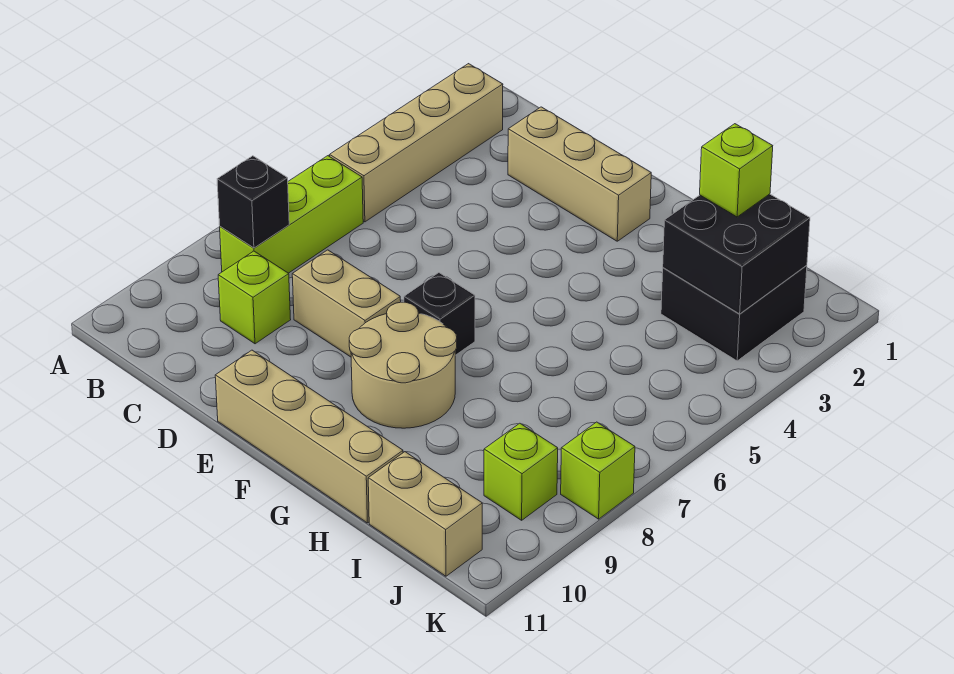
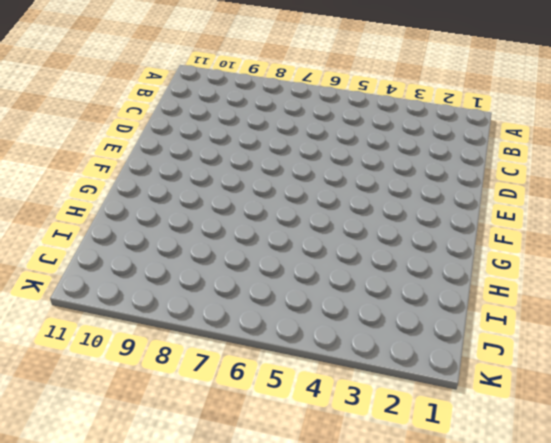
none -> tan brick B2:B5 level 1
none -> lime brick B6:B8 level 1
none -> lime brick C9 level 1

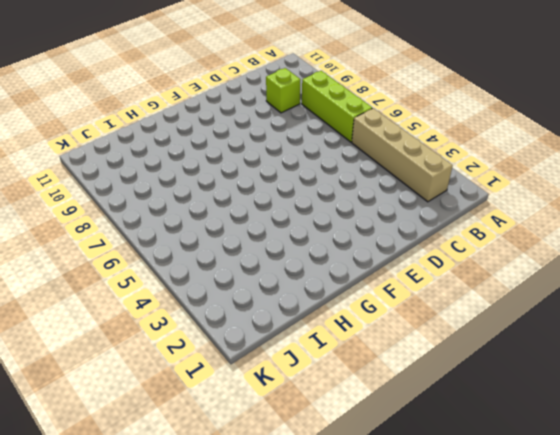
none -> tan brick D2:F2 level 1
none -> tan brick D8:E8 level 1
none -> tan brick E11:H11 level 1

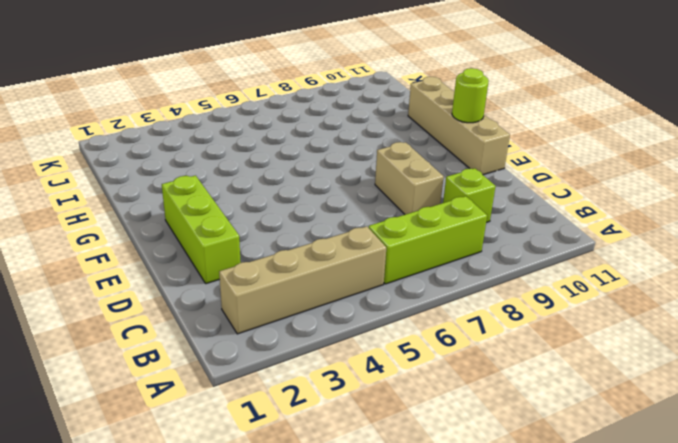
lime brick D2:F2 level 1 -> tan brick D2:F2 level 1
lime round brick F11 level 2 -> none
none -> black brick F7 level 1
none -> tan round brick F8:G9 level 1
none -> black brick I2:J3 level 1

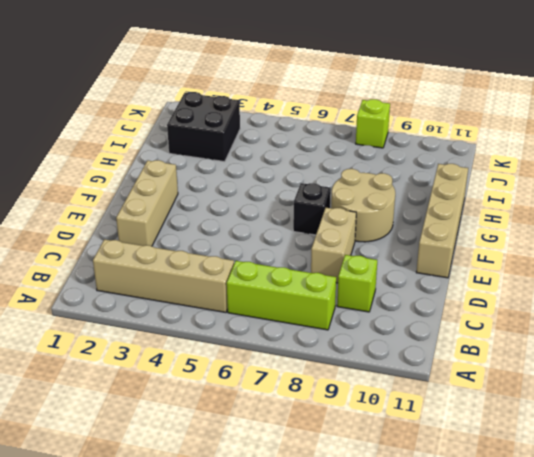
none -> tan brick I11:J11 level 1
none -> lime brick J9 level 1
none -> black brick B8 level 2

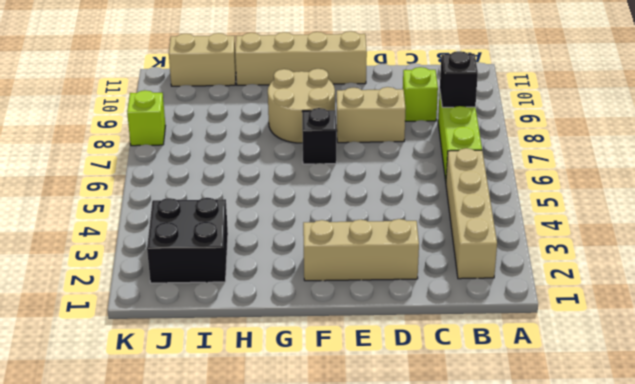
none -> lime brick J9 level 1
none -> black brick I2:J3 level 2
none -> lime brick I2 level 3

